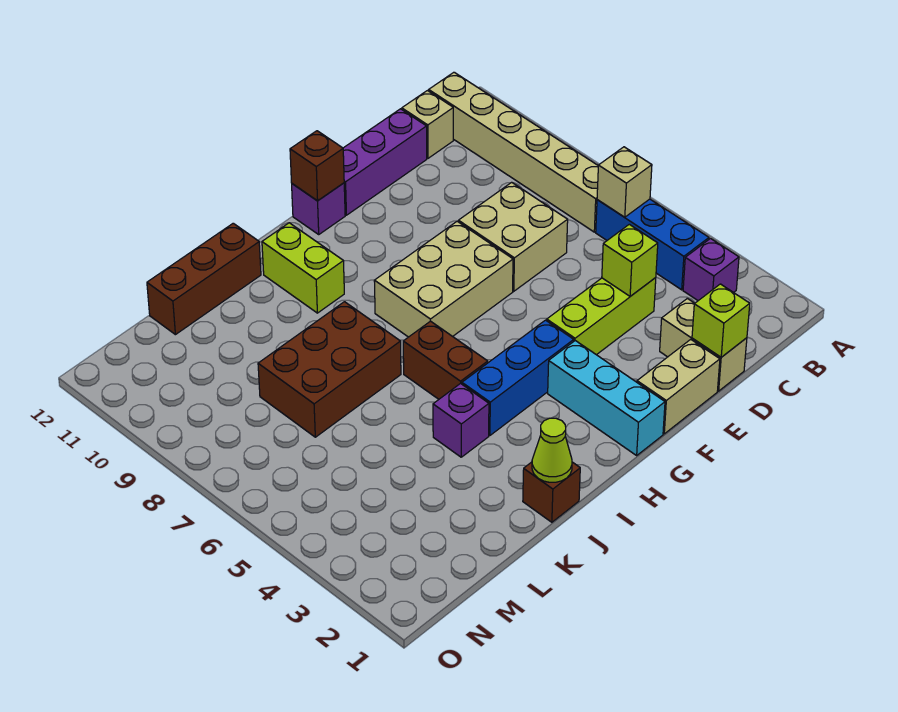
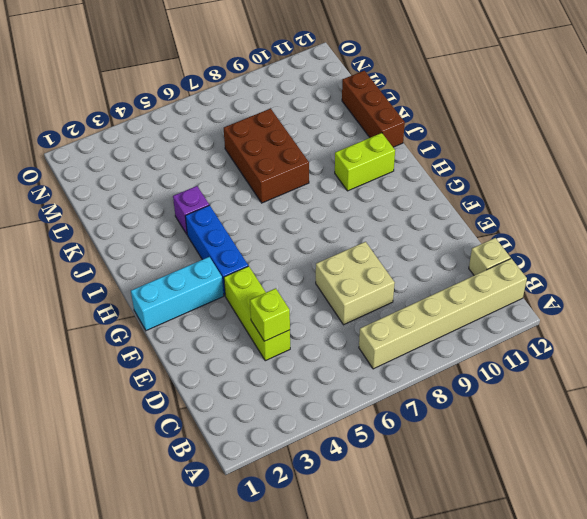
none -> purple brick B3 level 1
none -> blue brick B4:B6 level 1
none -> tan brick D1:D2 level 1

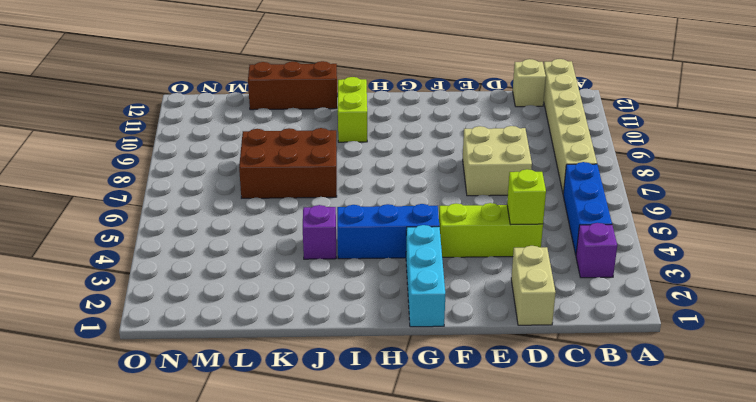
none -> purple brick D12:F12 level 1
none -> tan brick E1:F1 level 1
none -> tan brick F7:H8 level 1

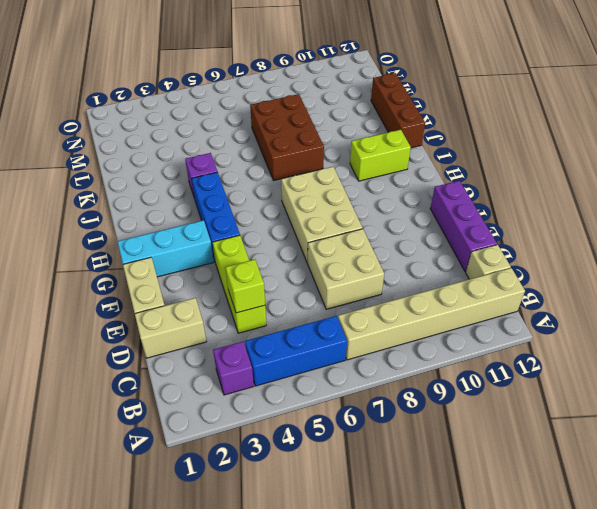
none -> purple brick G12 level 1
none -> brown brick I5:I6 level 1
none -> brown brick J1 level 1

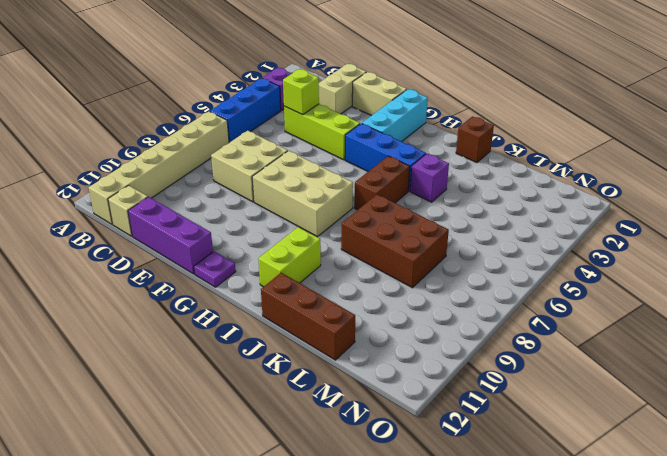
purple plate G12 level 1 -> purple brick G12 level 1
none -> tan brick B6 level 2
none -> lime brick D1 level 2
none -> brown brick G12 level 2

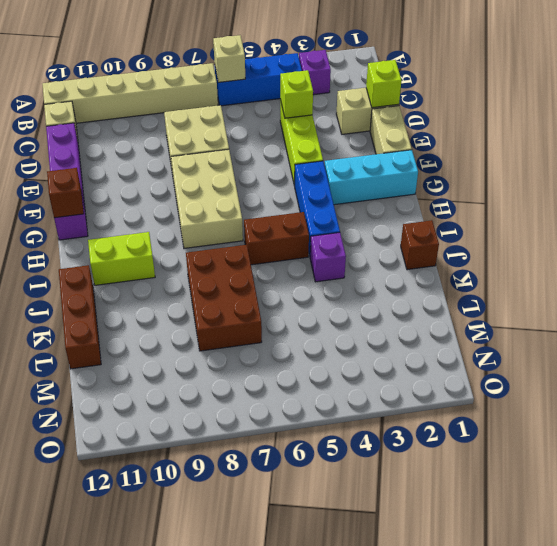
none -> lime cone J1 level 2

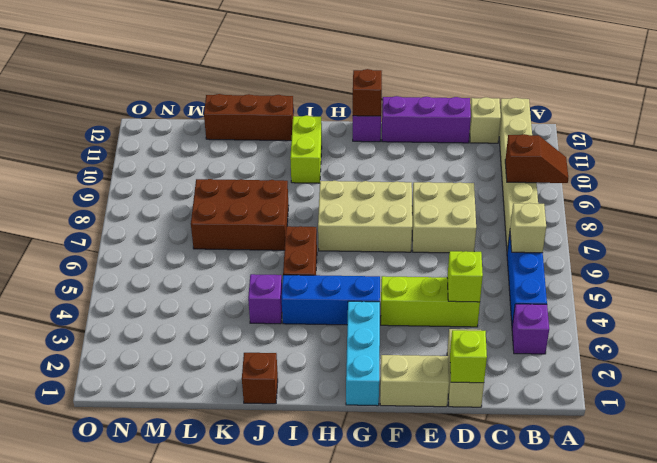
brown slope A9:B9 level 2 top B -> none
none -> lime cone J1 level 2

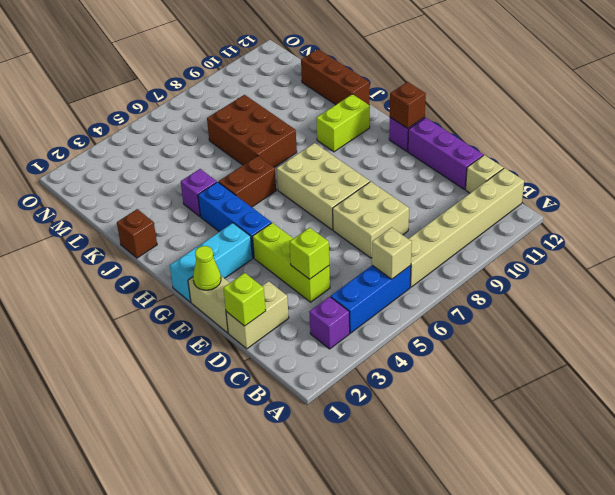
lime cone F1 level 2 -> lime cone J1 level 2

